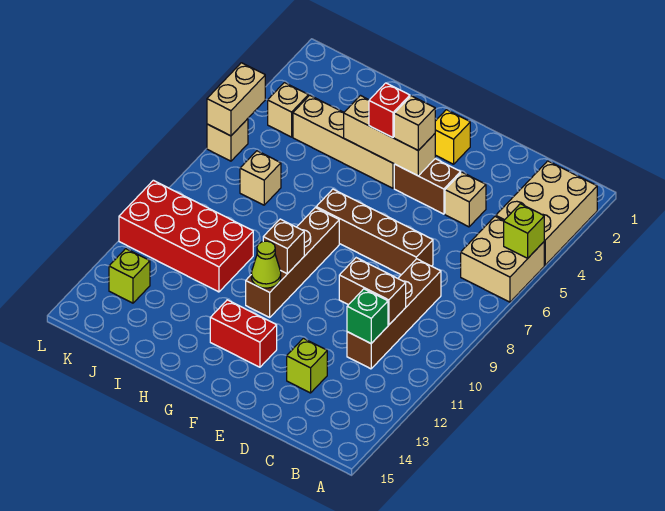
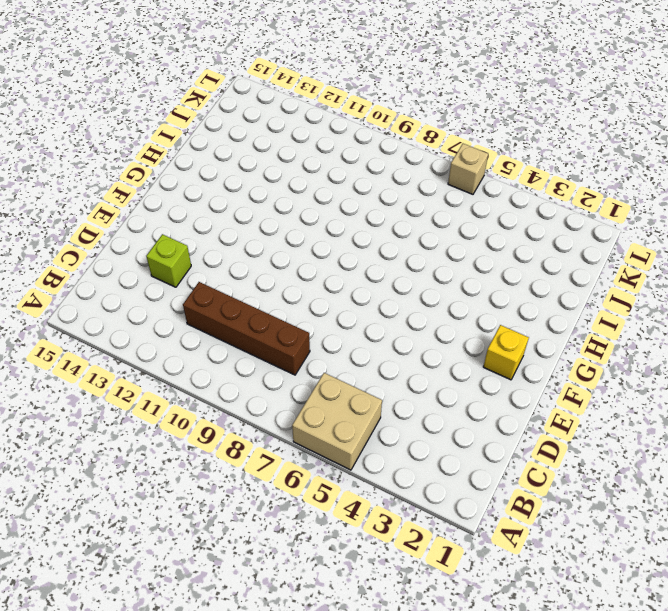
none -> tan brick A2:B4 level 1
none -> tan brick D4 level 1
none -> brown brick D7:G7 level 1

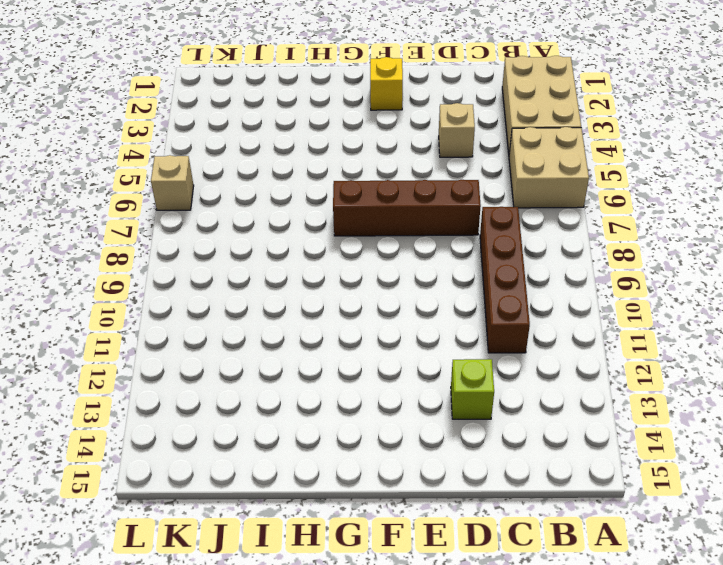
none -> brown brick E4:F4 level 1
none -> red brick F13:G13 level 1
none -> tan brick G4:J4 level 1

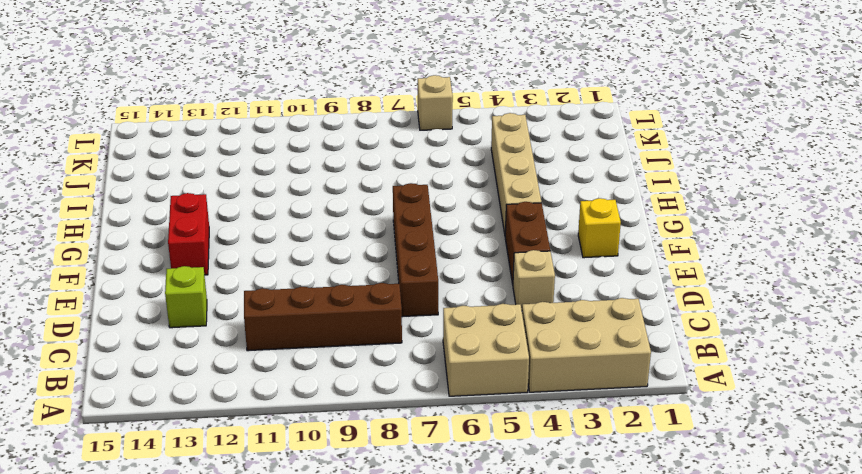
none -> brown brick G8:G11 level 1
none -> red brick I10:L11 level 1
none -> tan brick J7 level 1

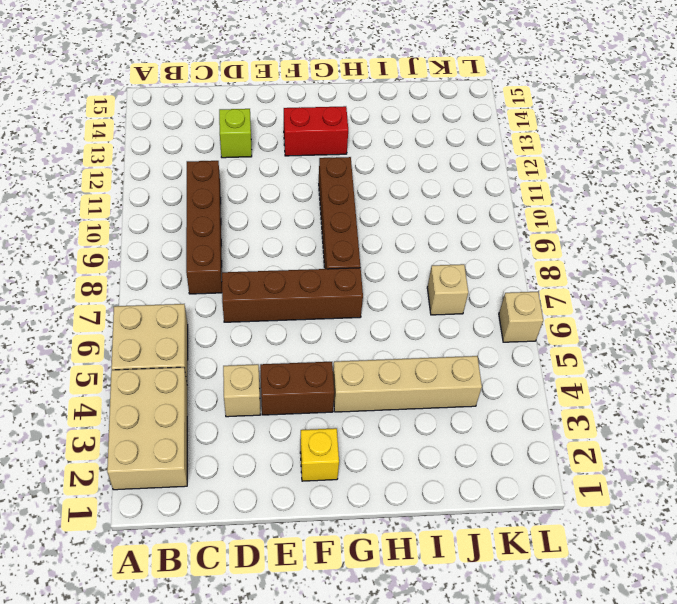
none -> red brick I10:L11 level 1
none -> tan brick K4 level 1
none -> lime brick K13 level 1

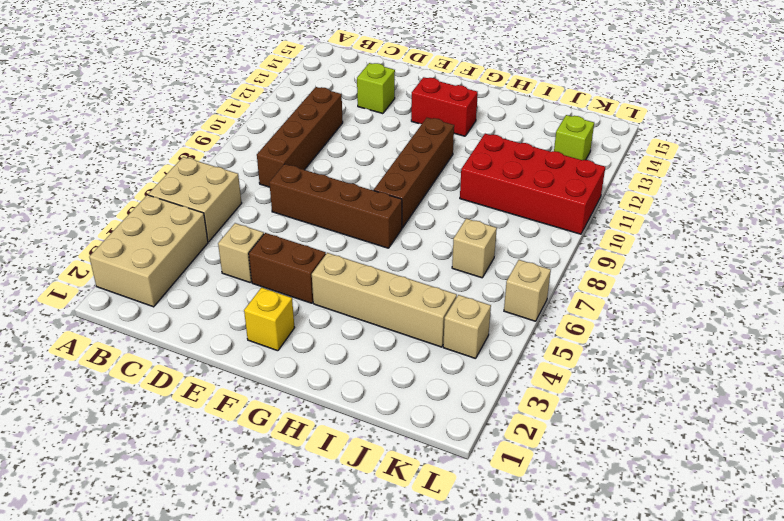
none -> lime brick A5 level 2
none -> brown brick C10:D10 level 2
none -> green brick C11 level 2

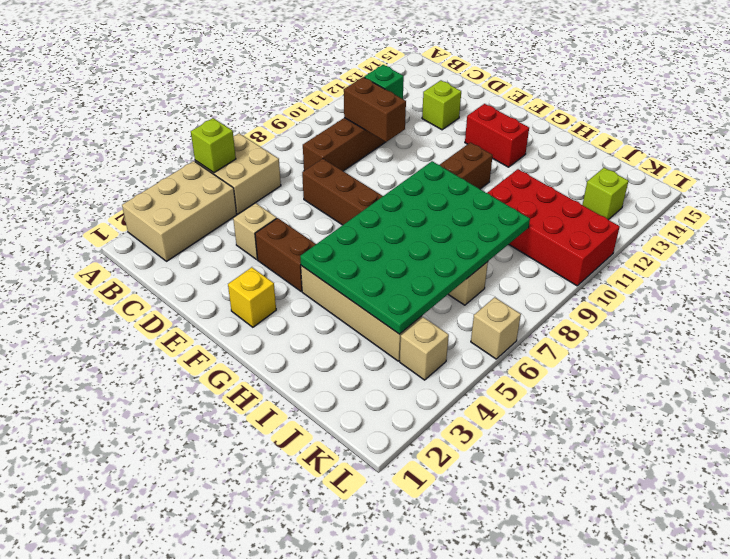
green plate G4:J9 level 2 -> tan brick F4:H4 level 2
none -> brown brick G10 level 2
none -> lime cone G11 level 2
none -> tan brick L5:L6 level 2

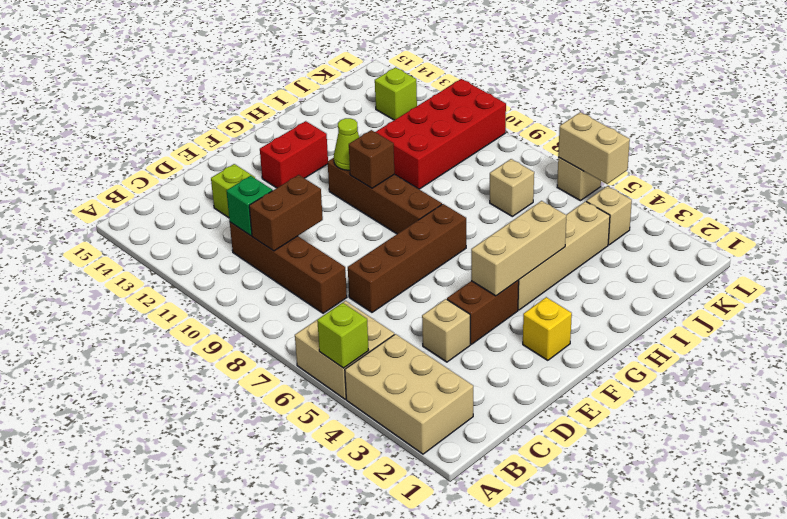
none -> tan brick F4 level 3
none -> red brick G4 level 3

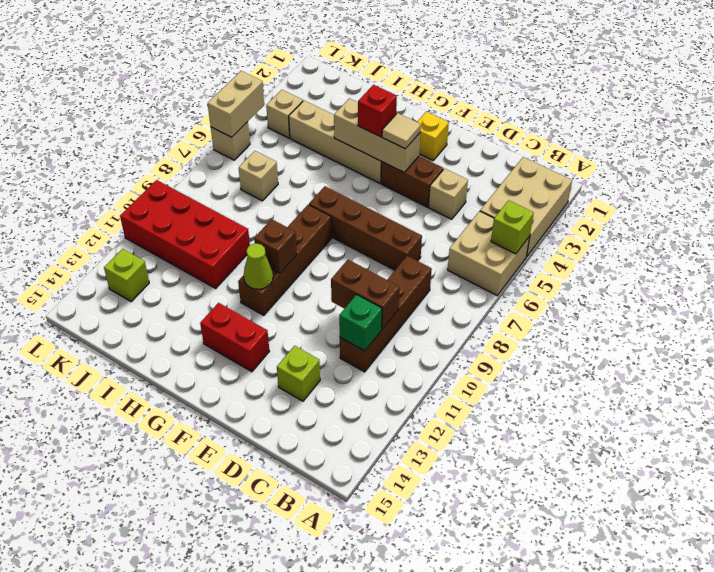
tan tile F4 level 3 -> tan brick F4 level 3

